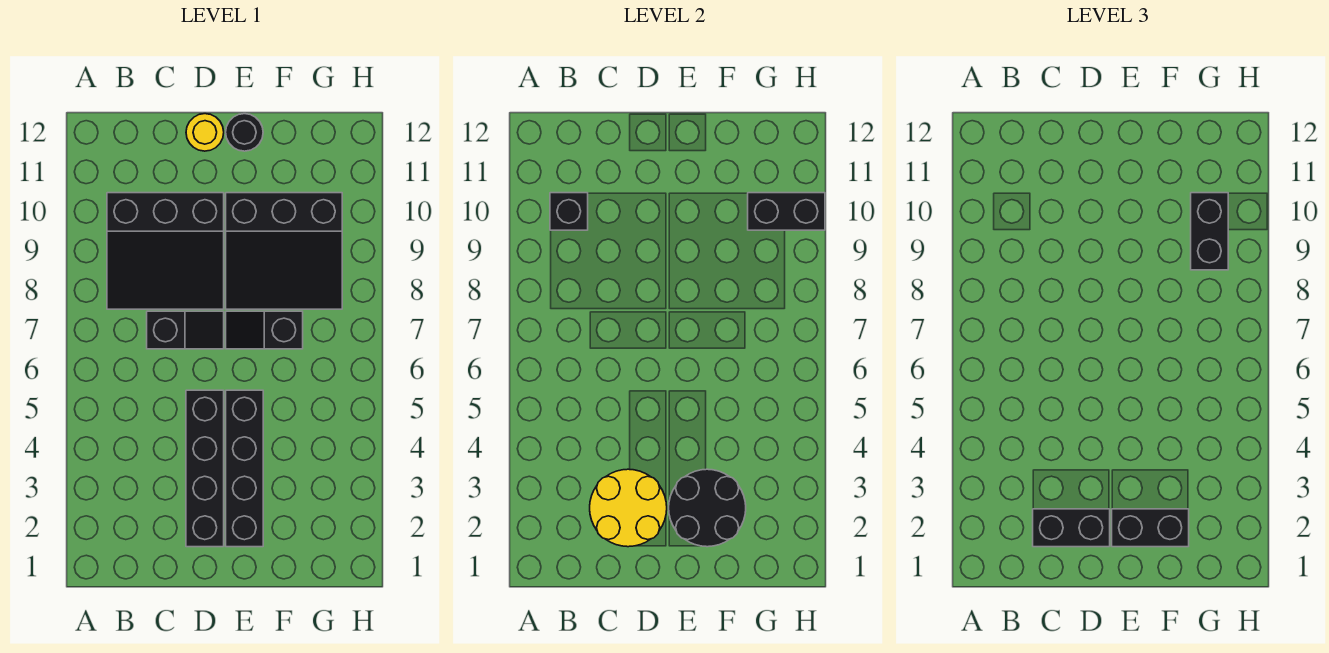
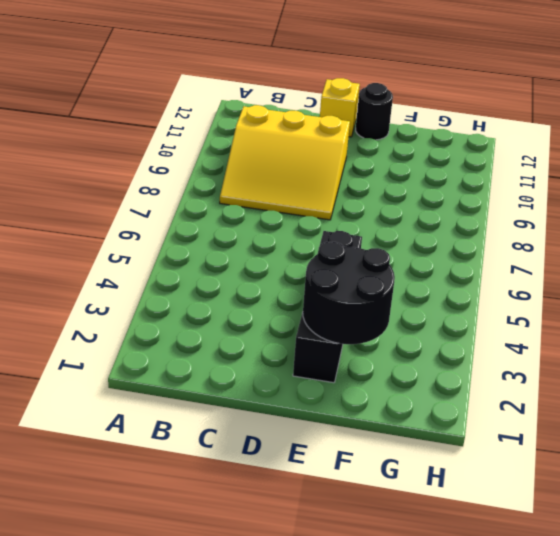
yellow slope B8:D10 level 1 top 10 -> black slope B8:D10 level 1 top 10
yellow brick D12 level 1 -> yellow round brick D12 level 1
none -> black slope C7:D7 level 1 top C
none -> black brick D2:D5 level 1
none -> black slope E7:F7 level 1 top F

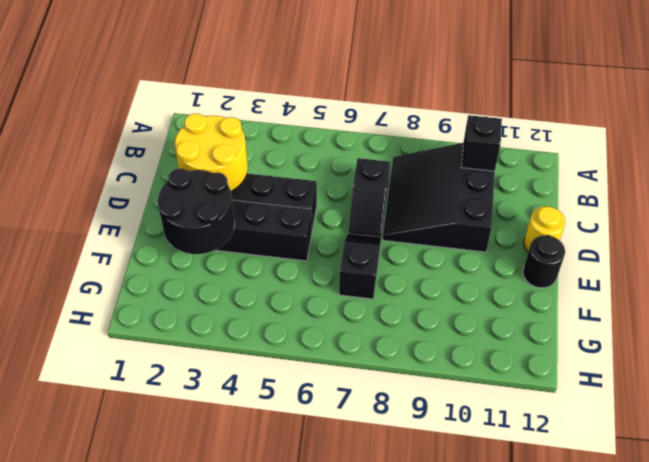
none -> black slope E8:G10 level 1 top 10
none -> black brick G10:H10 level 2
none -> black brick C2:D2 level 3

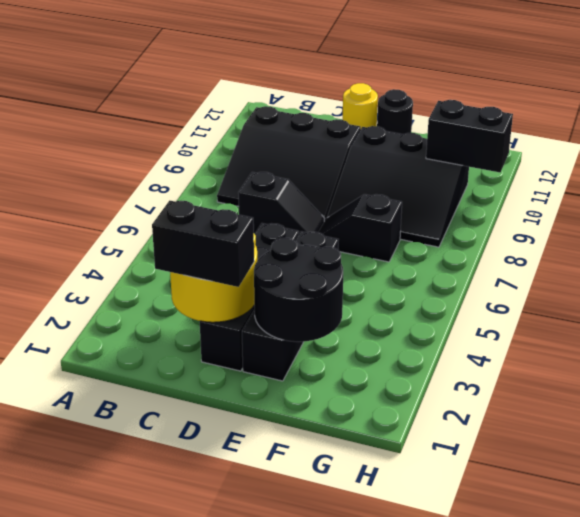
none -> black brick B10 level 2
none -> black brick E2:F2 level 3
none -> black brick G9:G10 level 3

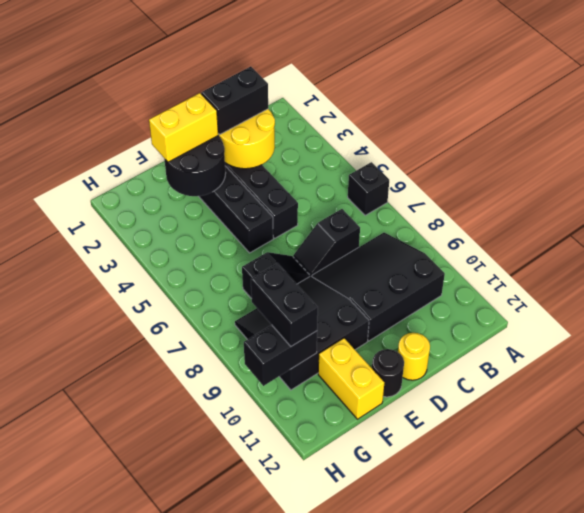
black brick A6 level 1 -> black brick B10 level 2
yellow brick E2:F2 level 3 -> black brick E2:F2 level 3
yellow brick F11:F12 level 1 -> none

